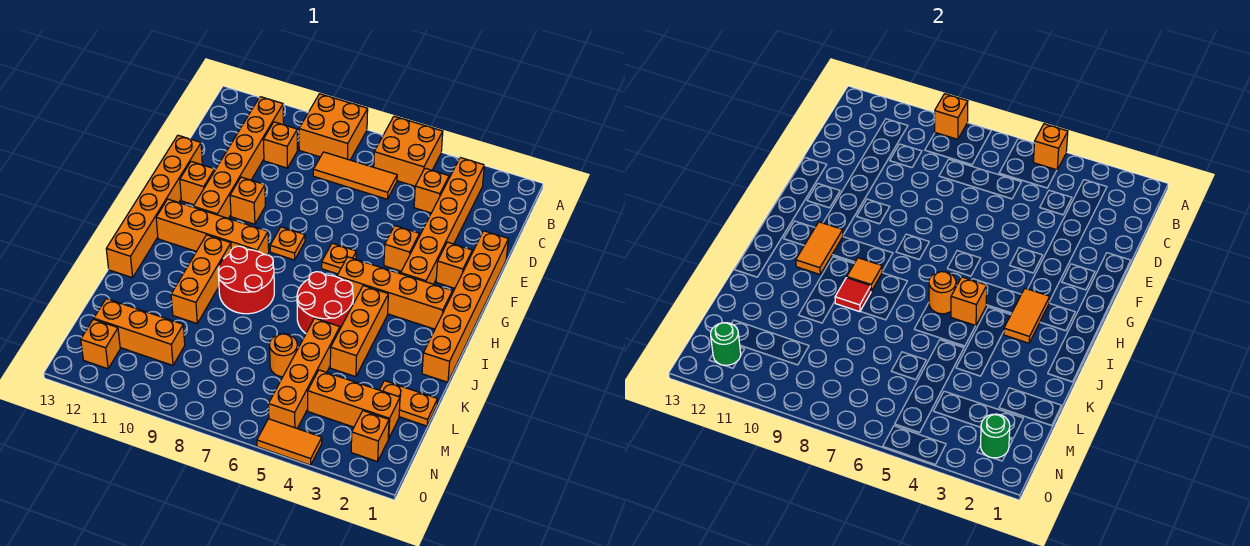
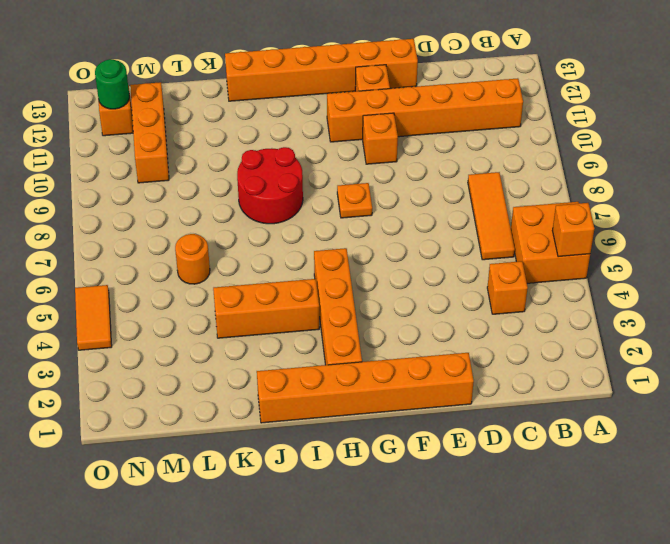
none -> orange brick A8:B9 level 1
none -> orange brick B3:G3 level 1
none -> orange brick C10 level 1
none -> orange brick F2 level 1

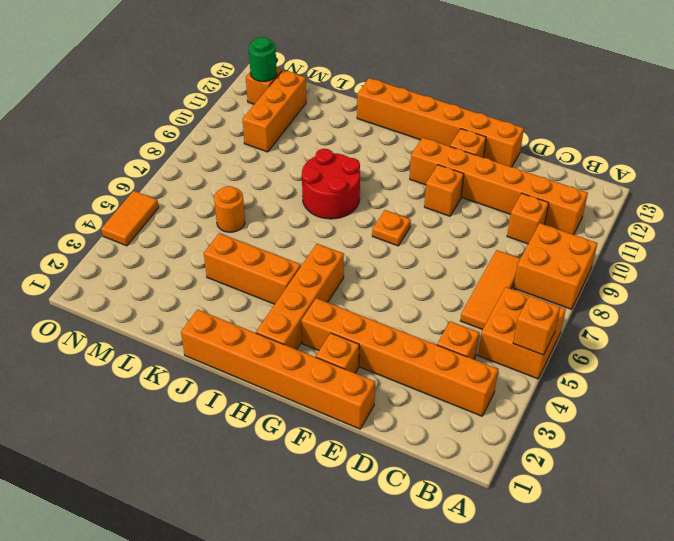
none -> orange brick F4 level 1
none -> orange plate G6 level 1
none -> orange brick H9:H12 level 1
none -> red round brick I5:J6 level 1

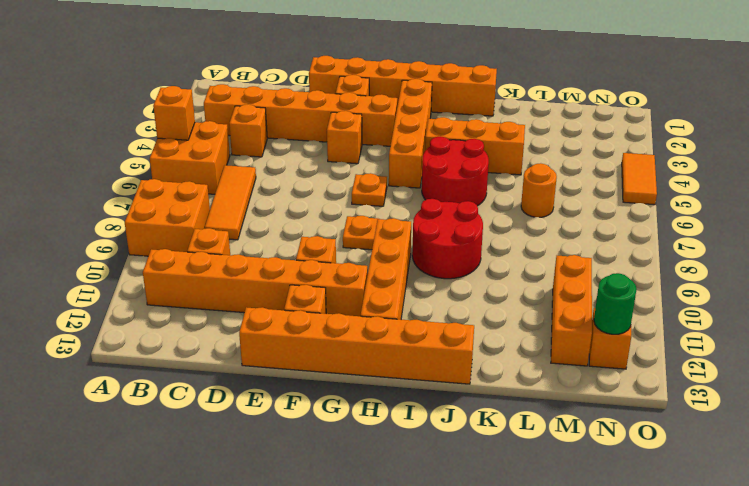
none -> orange brick I10:K10 level 1
none -> orange brick K5:N5 level 1
none -> orange plate L1:L2 level 1
none -> orange brick M2:M4 level 1

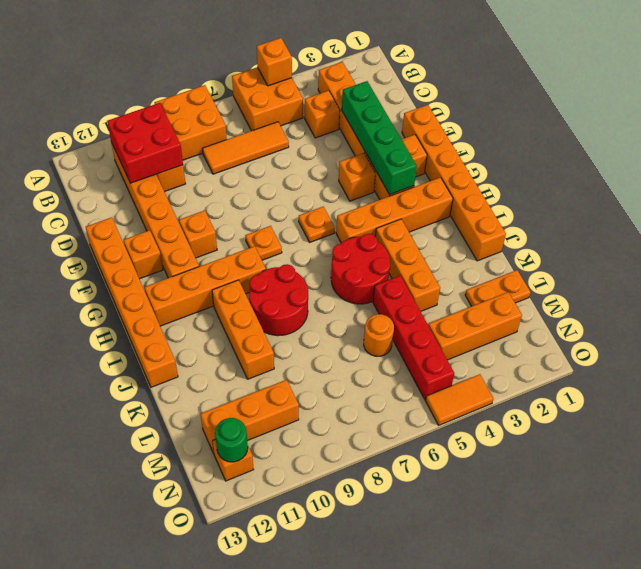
red brick B10:C11 level 2 -> none
green brick D3:G3 level 2 -> none
red brick K5:N5 level 1 -> orange brick K5:N5 level 1
none -> orange brick N2 level 1
none -> orange brick A9 level 2
none -> orange tile H3:I3 level 2
none -> orange tile H11:I11 level 2

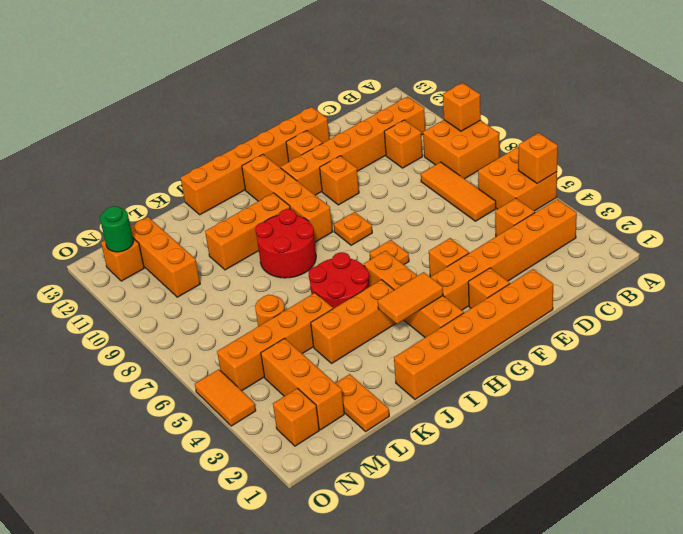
none -> orange tile H11:I11 level 2
none -> orange brick I5 level 2
none -> orange round brick I6 level 2
none -> orange tile I9 level 2

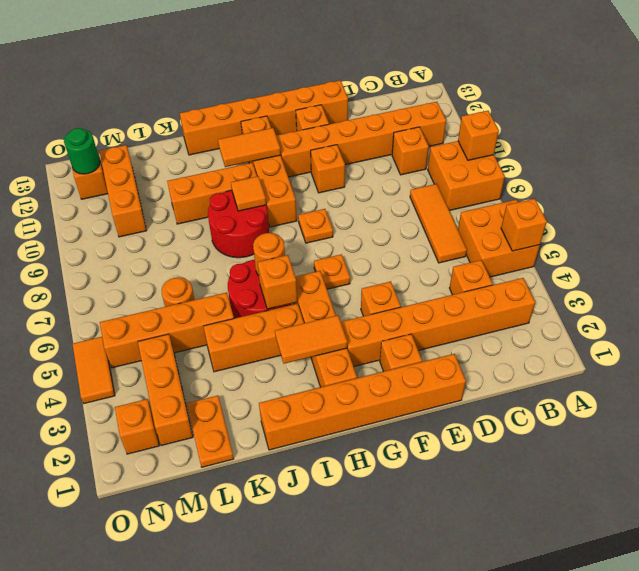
none -> red tile J9 level 2
none -> green round brick N2 level 2

